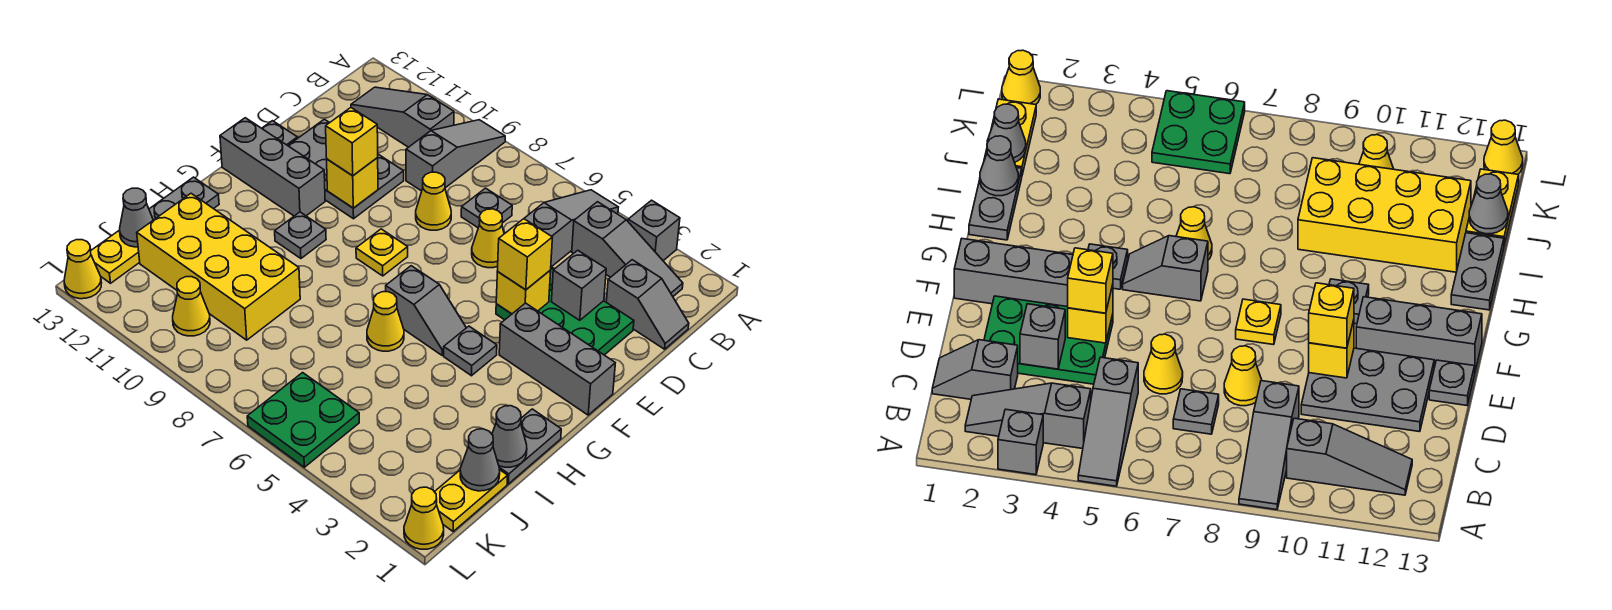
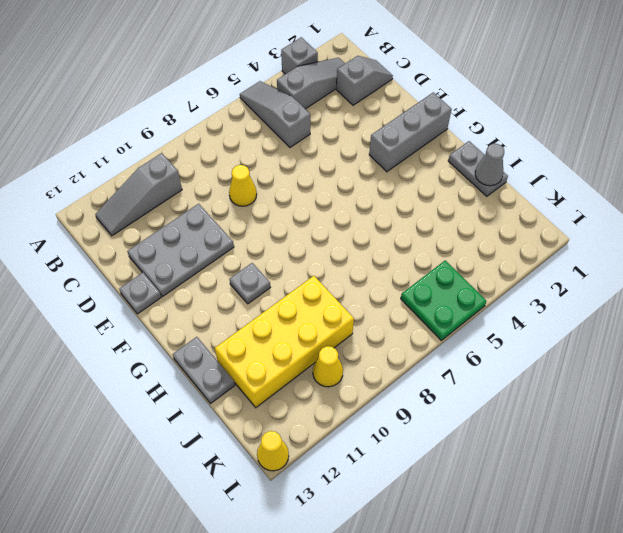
none -> grey slope A9:C9 level 1 top C
none -> grey plate C7 level 1
none -> green plate D2:E4 level 1
none -> yellow cone D6 level 1

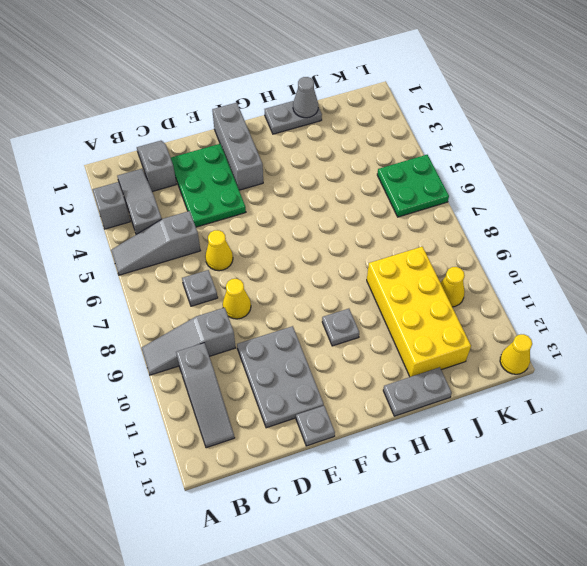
none -> yellow plate F8 level 1
none -> grey brick F11:F13 level 1
none -> grey plate G4 level 1
none -> grey slope G5:G6 level 1 top 6

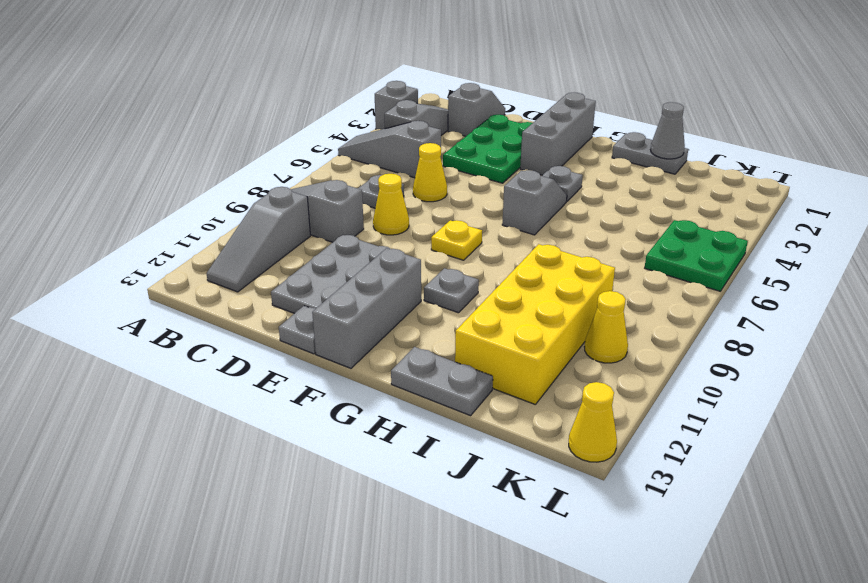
none -> yellow cone H6 level 1
none -> yellow plate J1:K1 level 1
none -> yellow plate J13:K13 level 1
none -> yellow cone L1 level 1

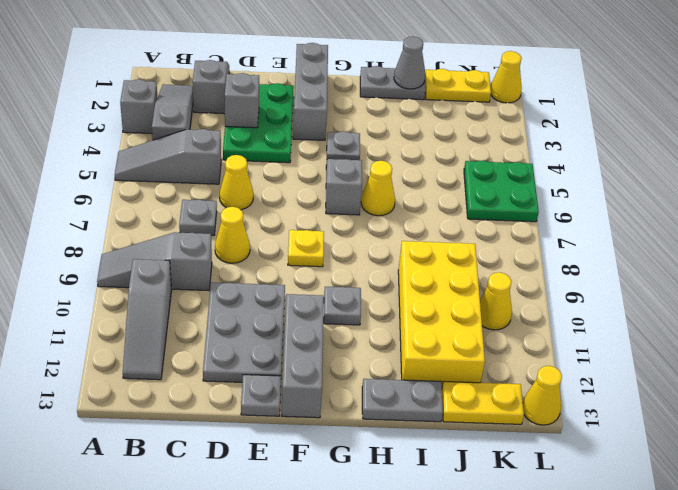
none -> yellow brick E4 level 2
none -> yellow brick E10 level 2
none -> grey cone J1 level 2
none -> grey cone J13 level 2

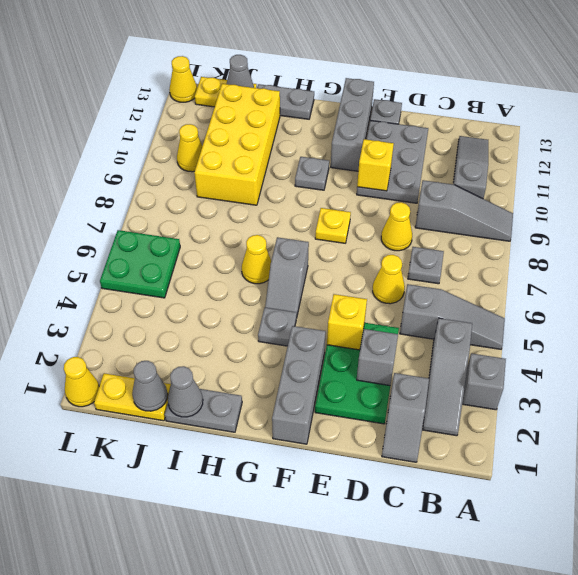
none -> yellow brick E4 level 3
none -> yellow brick E10 level 3

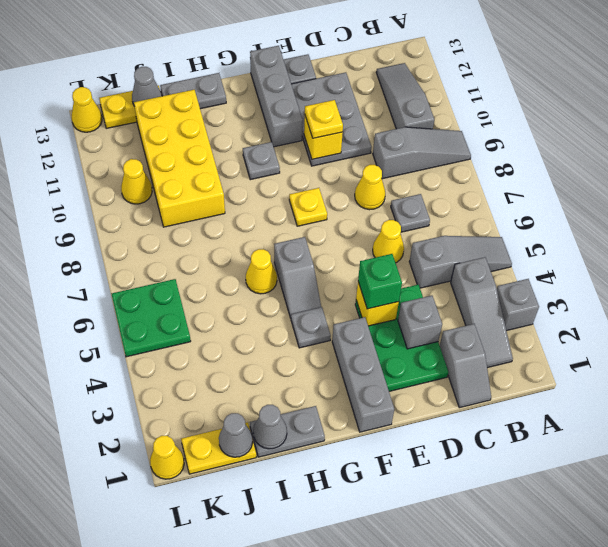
green brick E4 level 3 -> yellow brick E4 level 3
yellow plate E10 level 3 -> yellow brick E10 level 3

